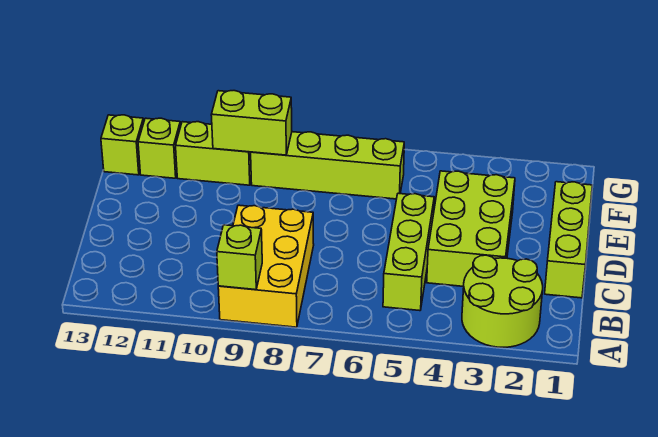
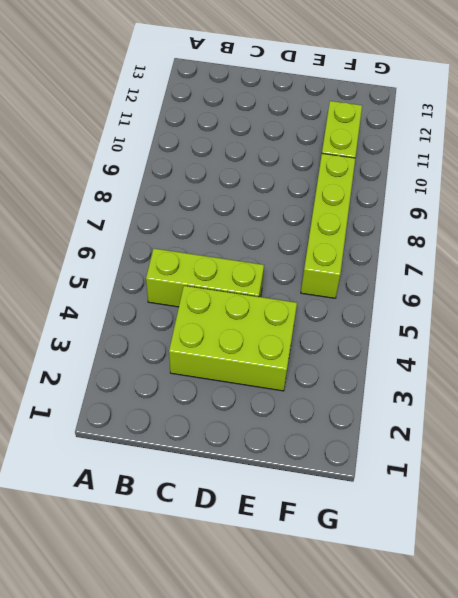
none -> lime round brick A2:B3 level 1
none -> yellow brick A8:C9 level 1

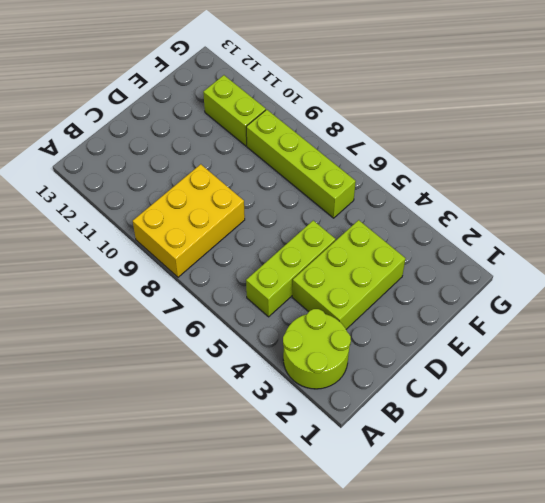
none -> lime brick C1:E1 level 1
none -> lime brick F12 level 1

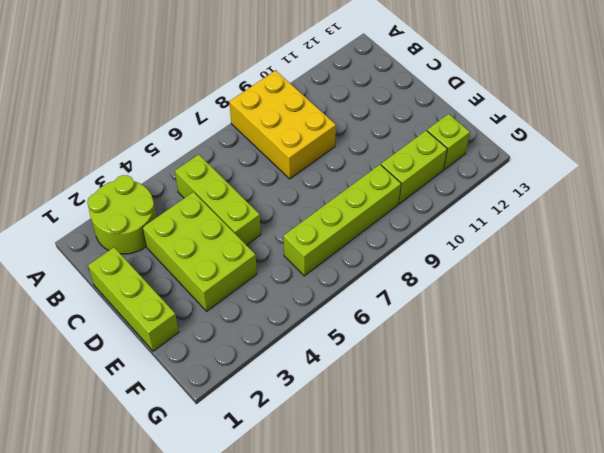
none -> lime brick F13 level 1
none -> lime brick A9 level 2

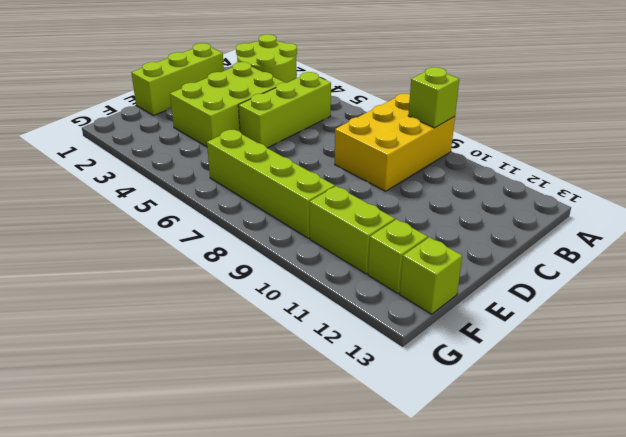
none -> lime brick F9:F10 level 2

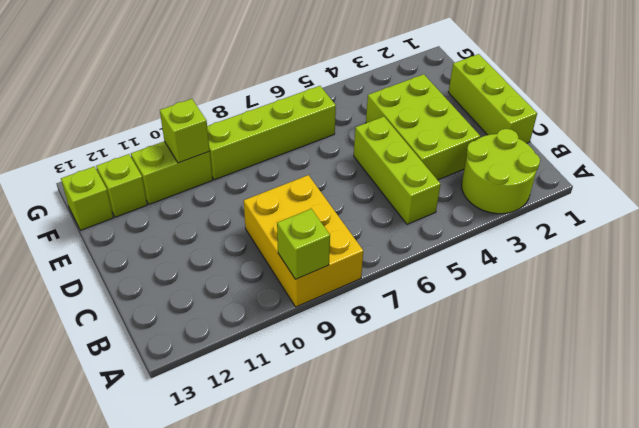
lime brick F10 level 2 -> lime brick F9:F10 level 2

